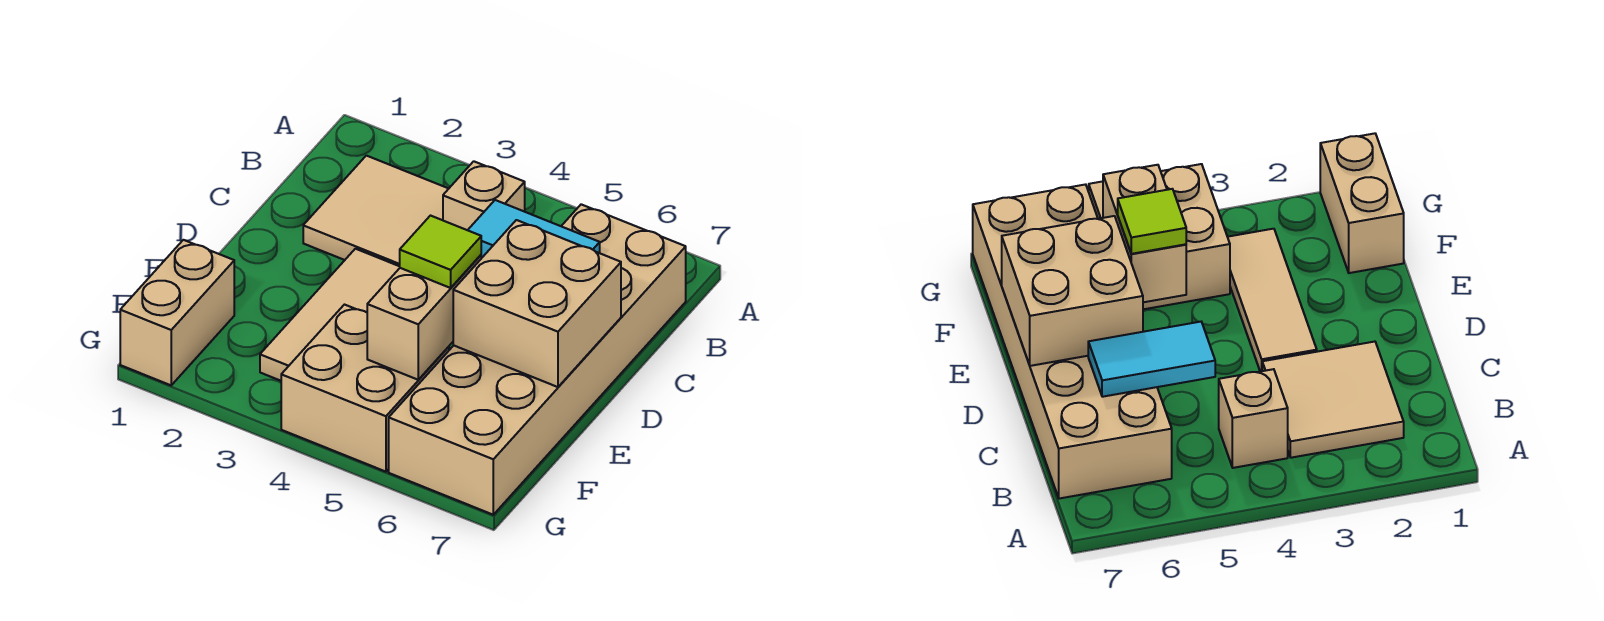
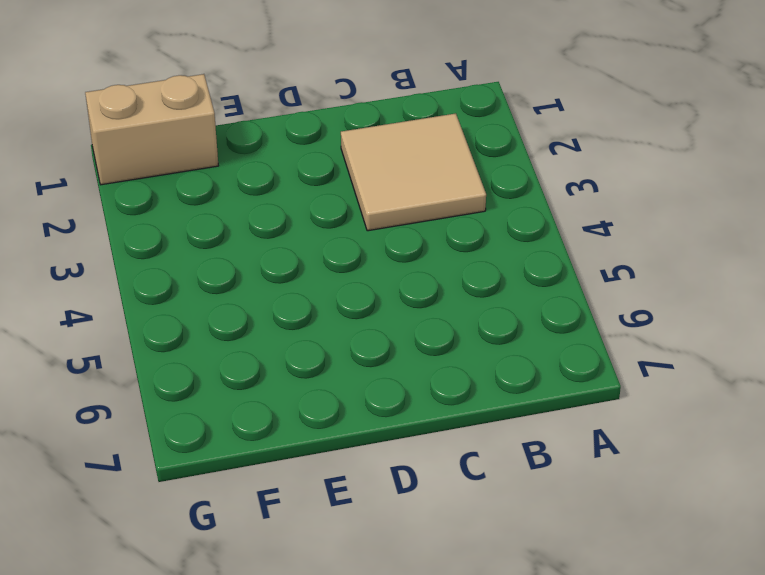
none -> tan brick B4 level 1
none -> tan brick B6:G7 level 1

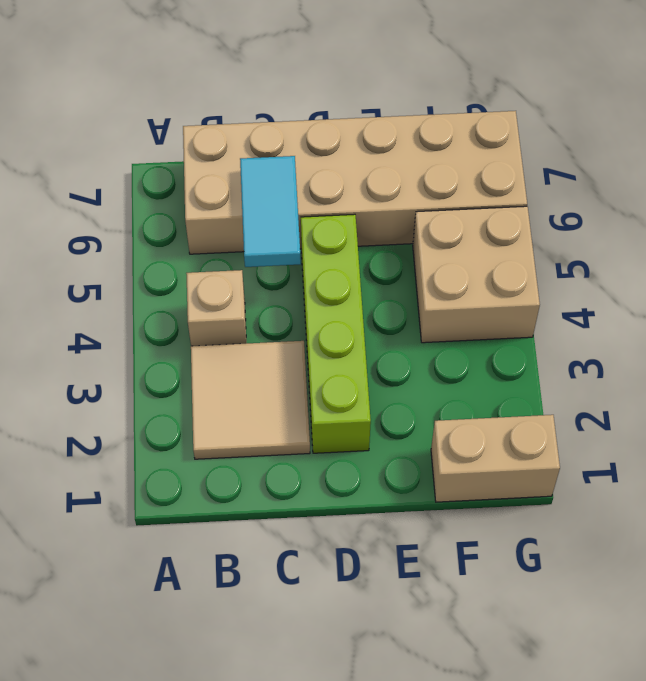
lime brick D2:D5 level 1 -> tan tile D3:F3 level 1
none -> tan brick D6:E7 level 2
none -> tan brick E5:F5 level 2

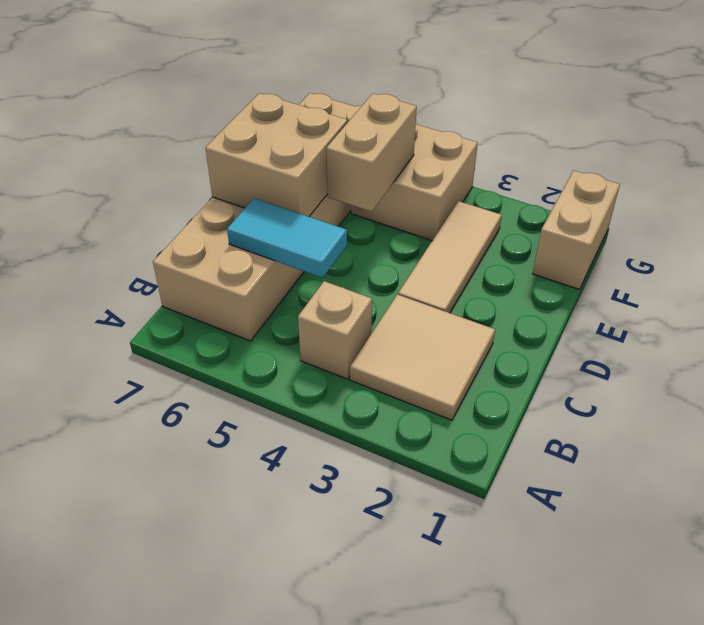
none -> lime tile E5 level 3

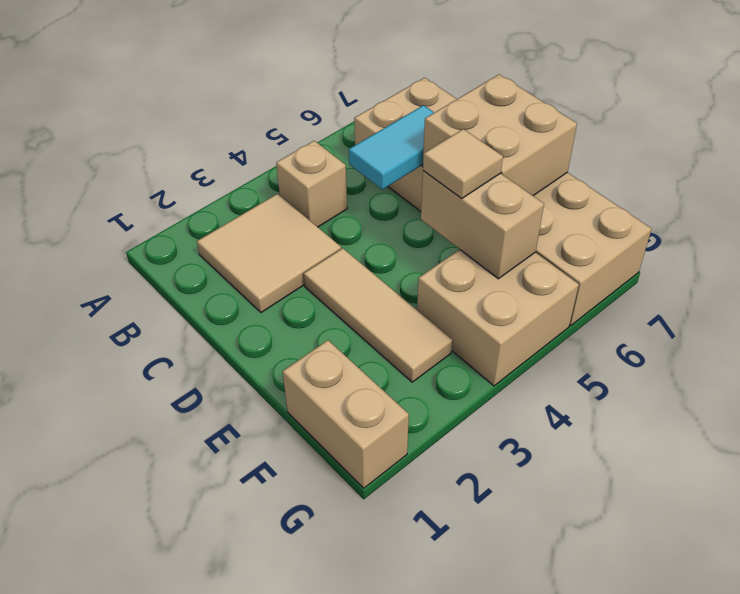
tan tile E5 level 3 -> lime tile E5 level 3

